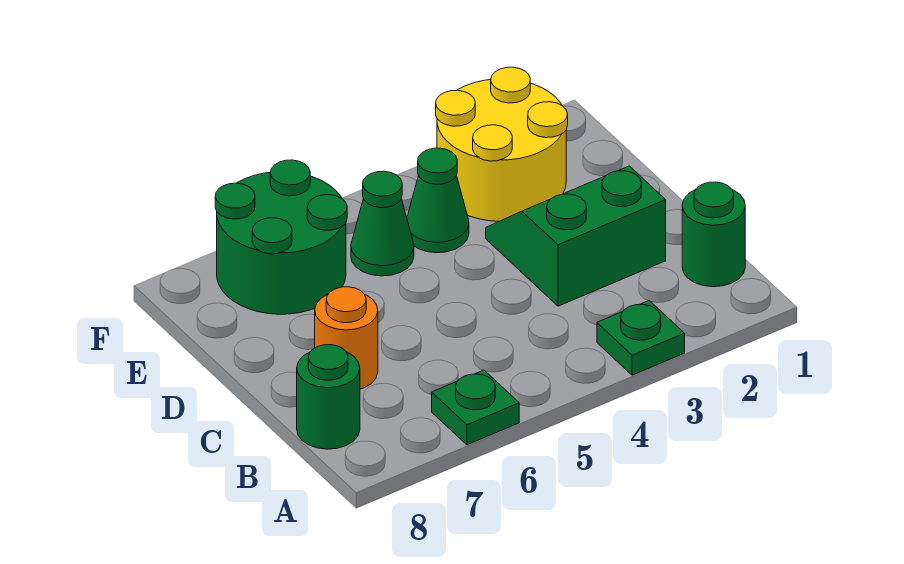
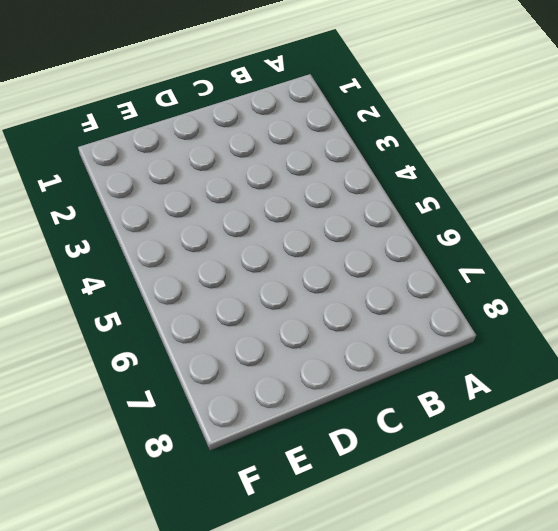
none -> green plate A3 level 1
none -> green plate A6 level 1

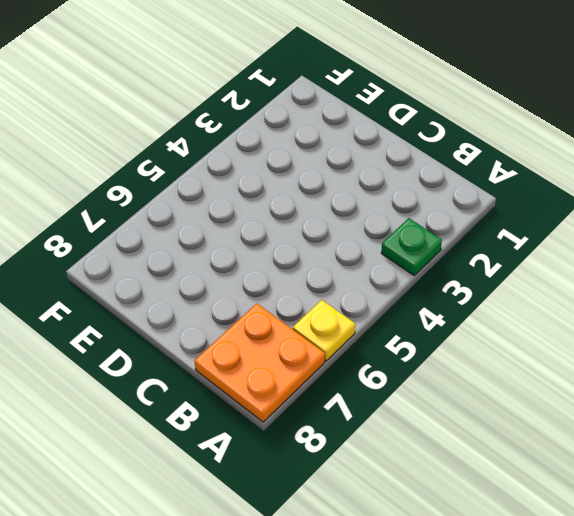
yellow plate A6 level 1 -> green plate A6 level 1
orange plate A7:B8 level 1 -> green round brick B8 level 1
none -> green round brick B1 level 1
none -> green slope C2:D3 level 1 top C

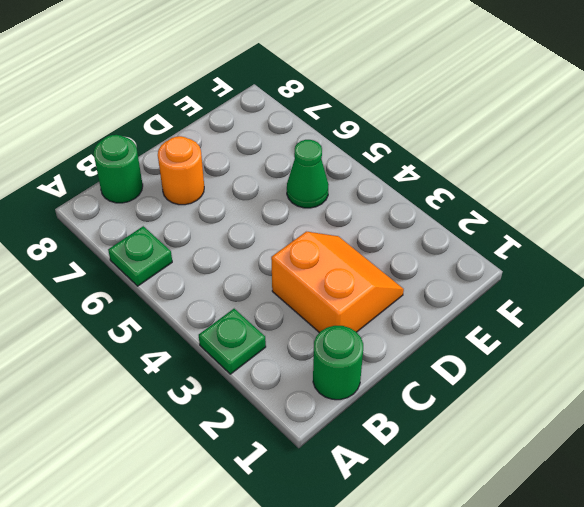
orange slope C2:D3 level 1 top C -> green slope C2:D3 level 1 top C
none -> yellow round brick E2:F3 level 1
none -> green cone E4 level 1

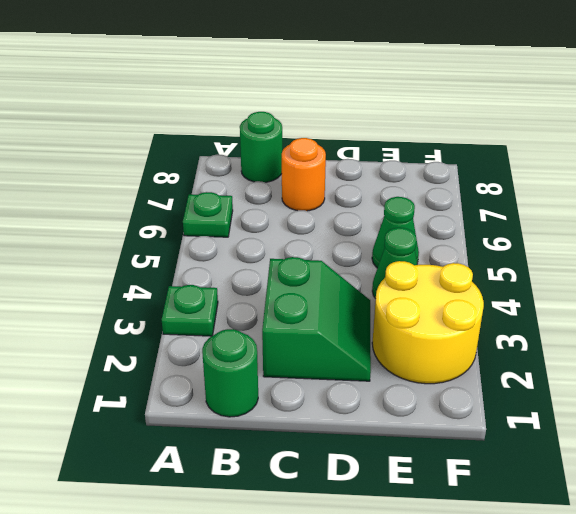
none -> green round brick E6:F7 level 1

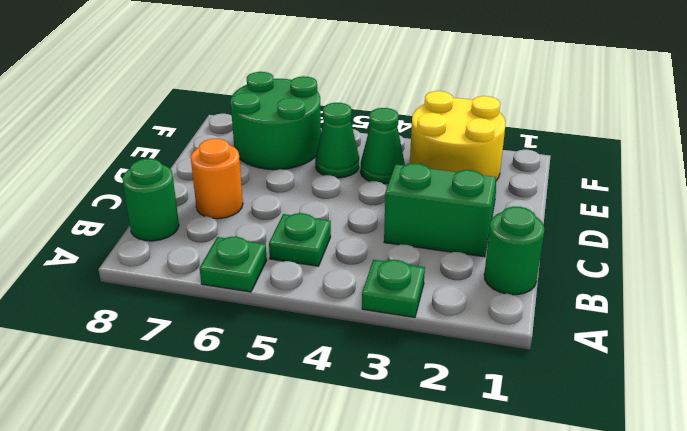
green plate B5 level 1 -> none

